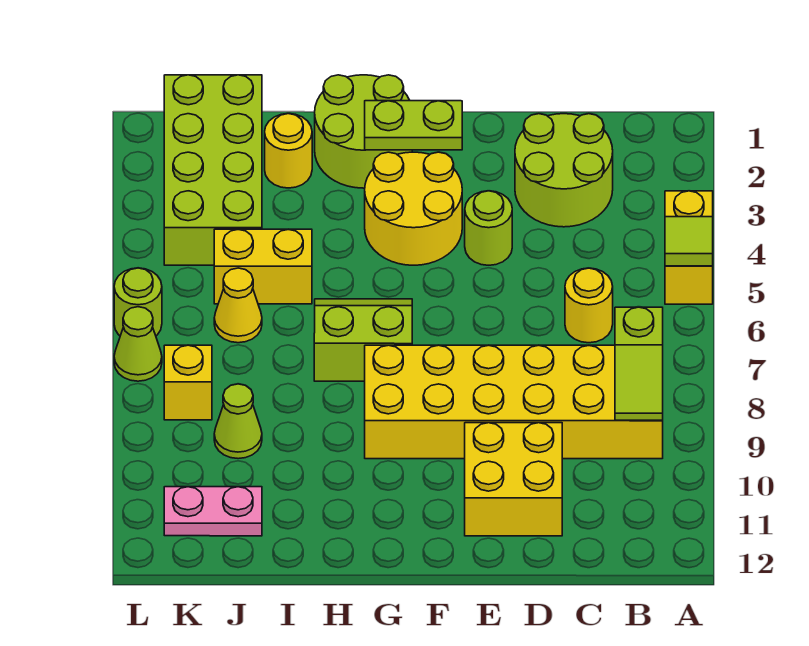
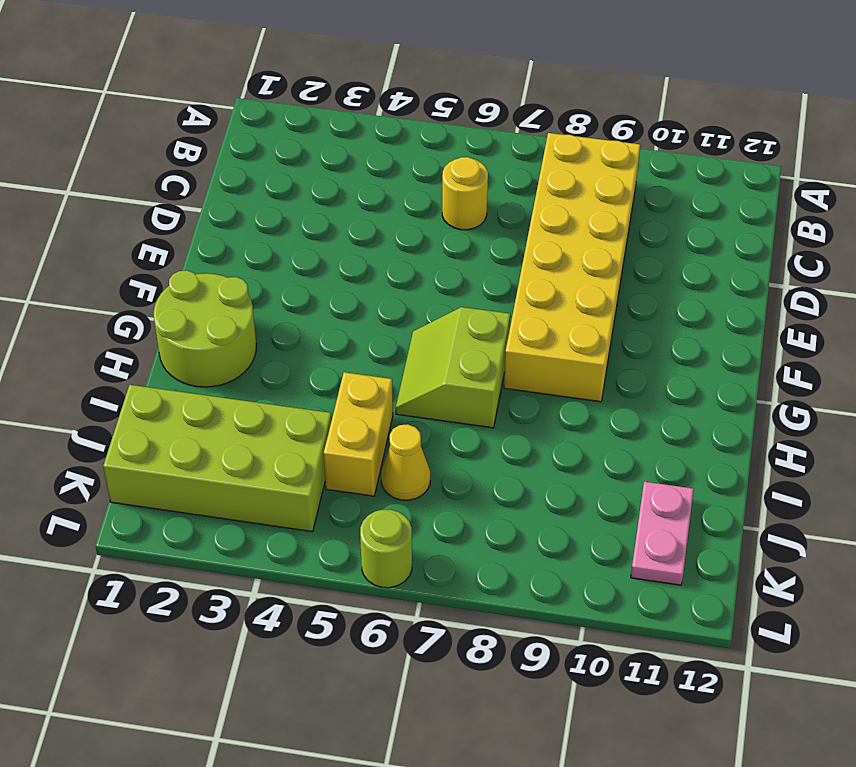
none -> yellow brick A4:A5 level 1
none -> lime round brick C2:D3 level 1
none -> yellow brick D10:E11 level 1

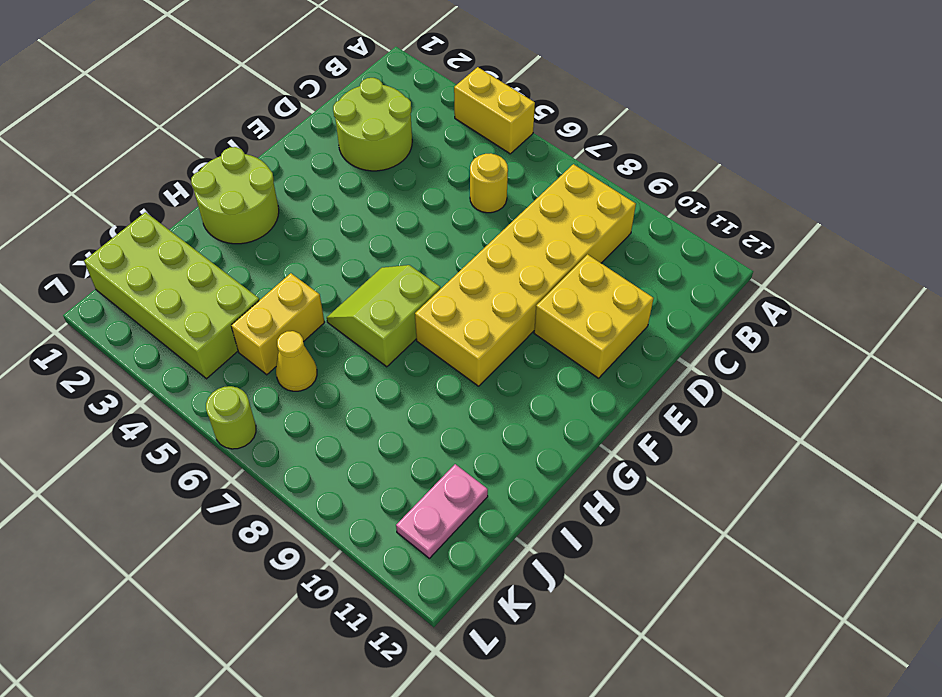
none -> lime round brick E4 level 1
none -> yellow round brick F3:G4 level 1
none -> yellow round brick I2 level 1

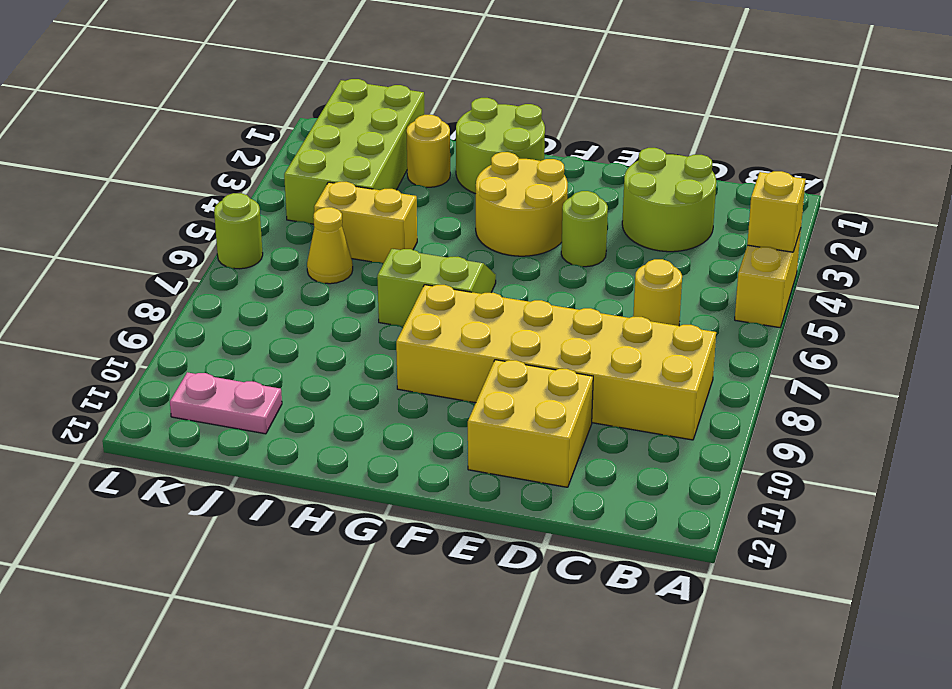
yellow brick A4 level 2 -> yellow brick K8 level 1
none -> lime cone J9 level 1
none -> lime cone L7 level 1
none -> lime tile A5 level 2

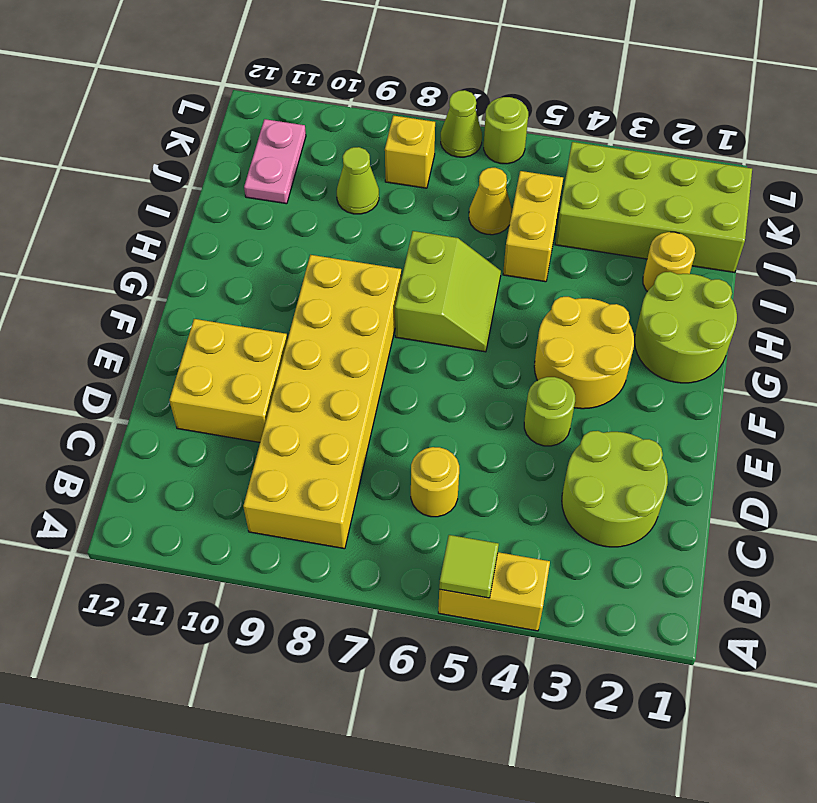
none -> lime slope B8:B9 level 2 top 8
none -> lime plate F2:G2 level 2

